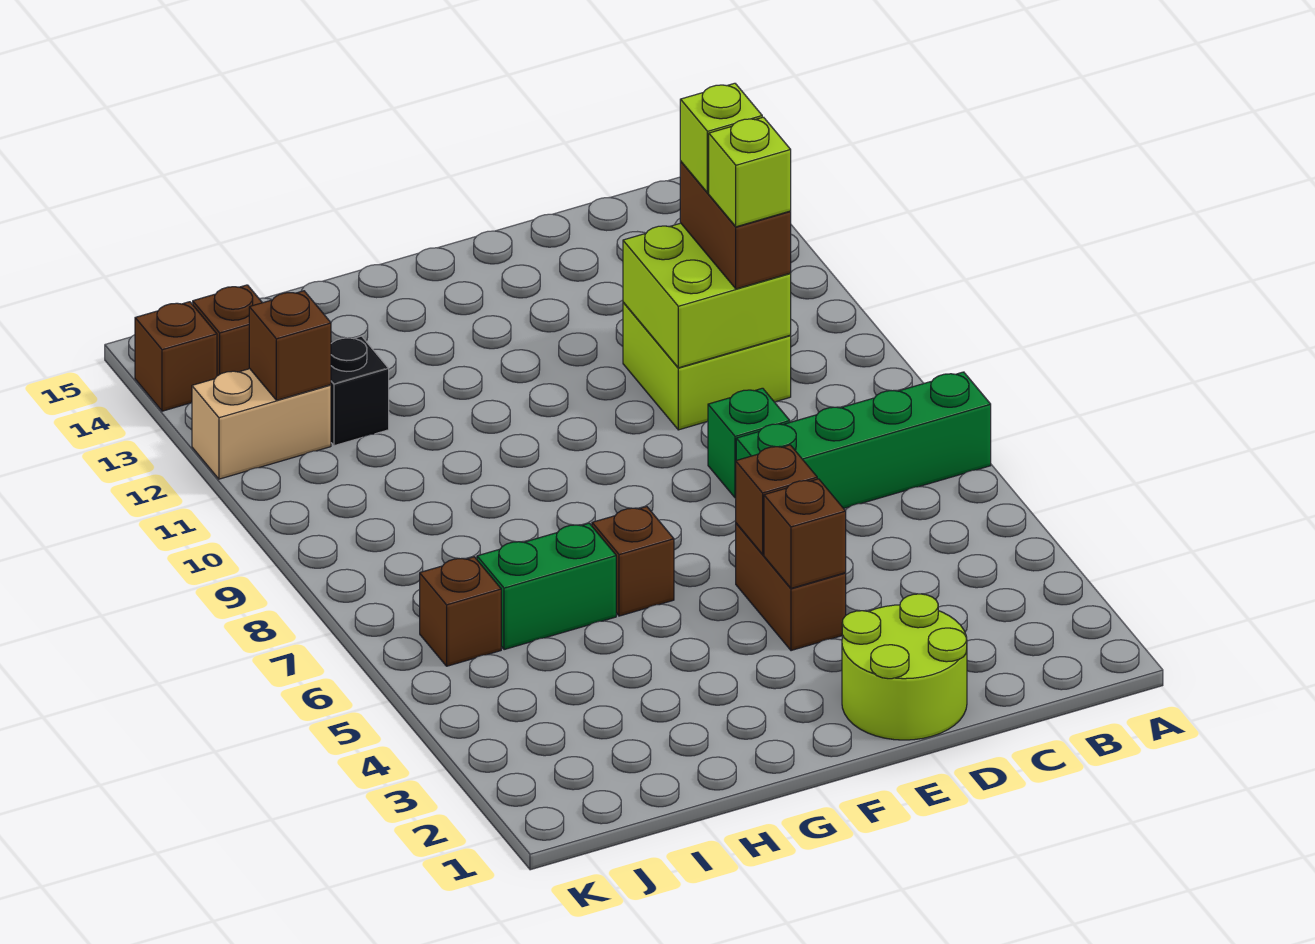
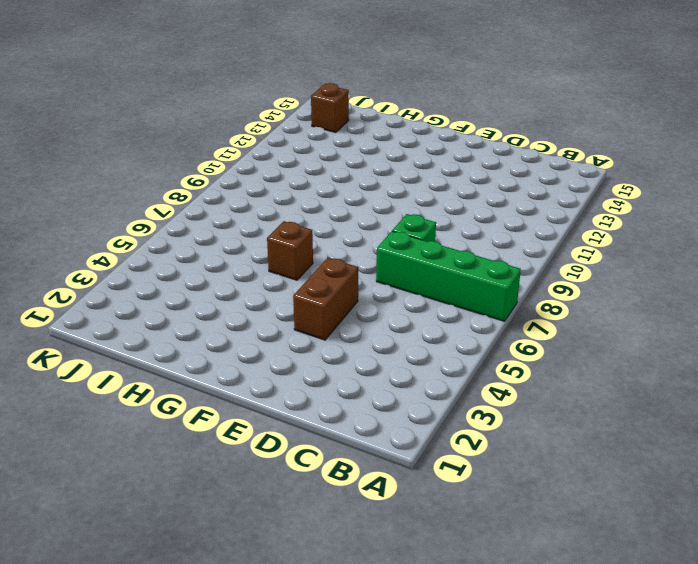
none -> lime brick C10:D11 level 1
none -> lime round brick D1:E2 level 1
none -> green brick H6:I6 level 1

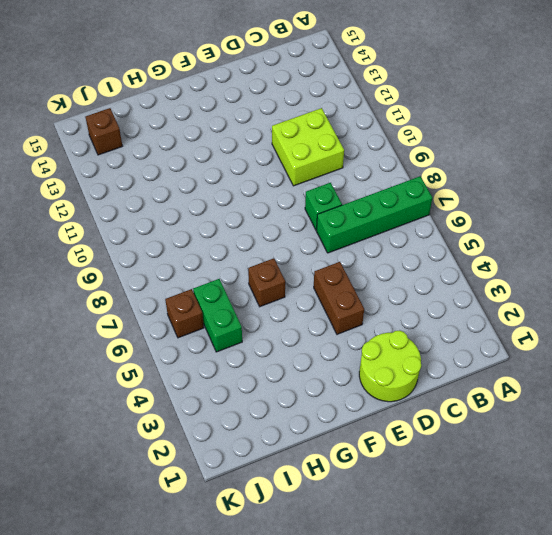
green brick I5:I6 level 1 -> green brick H6:I6 level 1
none -> black brick I12 level 1
none -> tan brick J12:K12 level 1
none -> brown brick K14 level 1

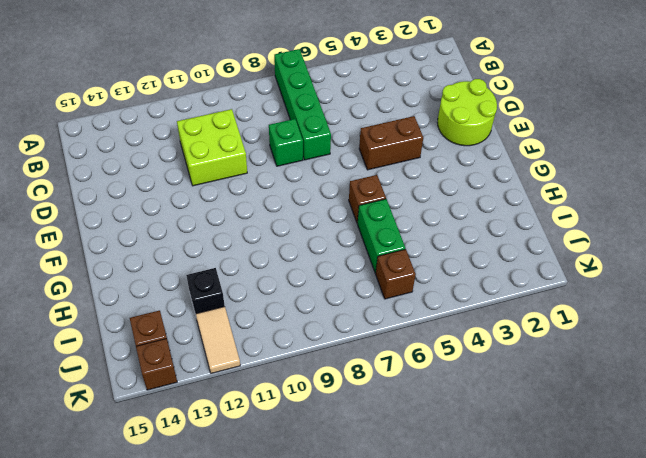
tan tile J12:K12 level 1 -> tan brick J12:K12 level 1
none -> lime brick C10:D11 level 2
none -> brown brick E4 level 2
none -> brown brick E5 level 2

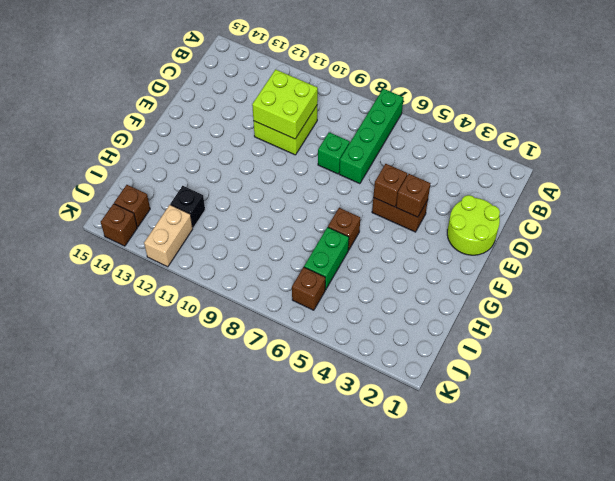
none -> brown brick J12 level 2
none -> brown brick C10:C11 level 3
none -> lime brick C10 level 4

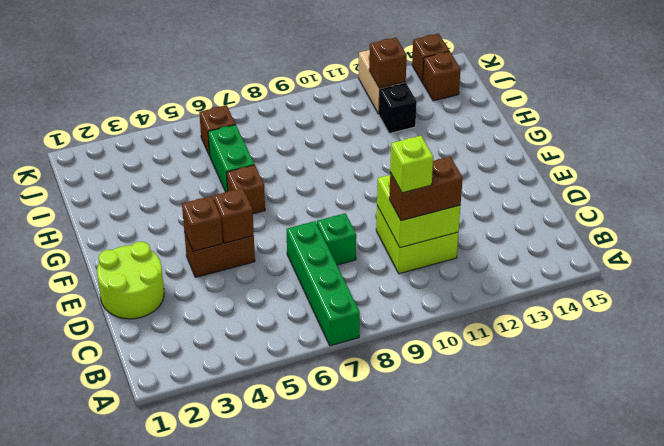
none -> lime brick C11 level 4

